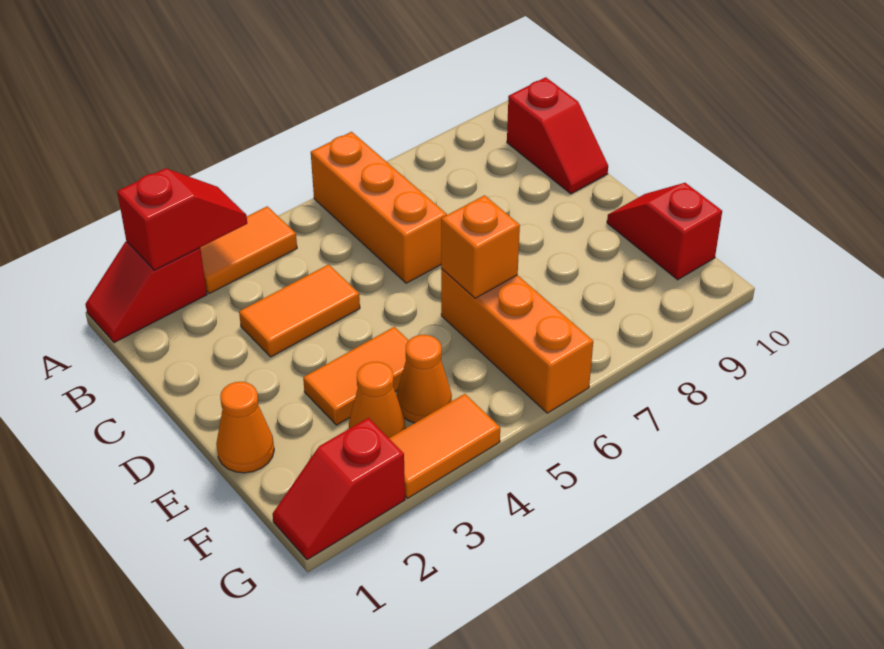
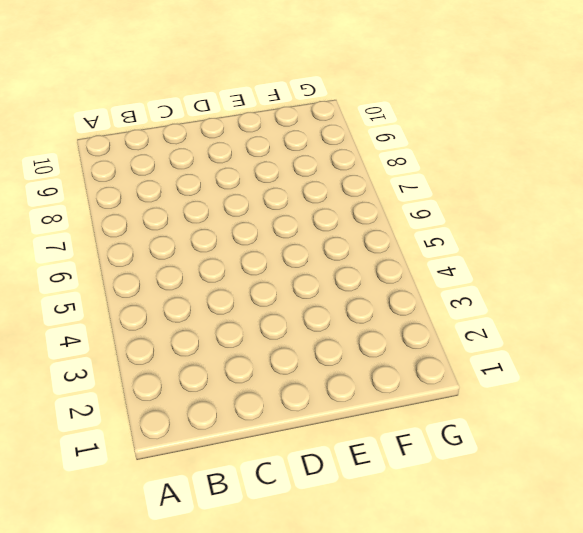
none -> red slope A1:A2 level 1 top 2
none -> orange tile A3:A4 level 1
none -> orange brick A6:C6 level 1

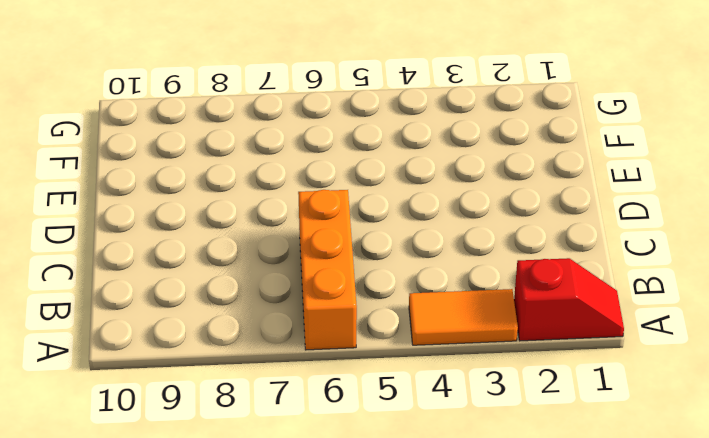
none -> red slope B10:C10 level 1 top B
none -> orange tile C3:C4 level 1
none -> orange cone E1 level 1

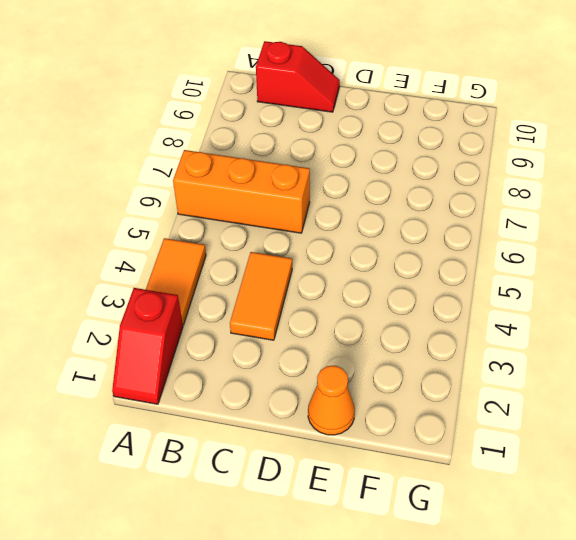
none -> orange tile E3:E4 level 1
none -> orange brick E6:G6 level 1
none -> red slope E10:F10 level 1 top F

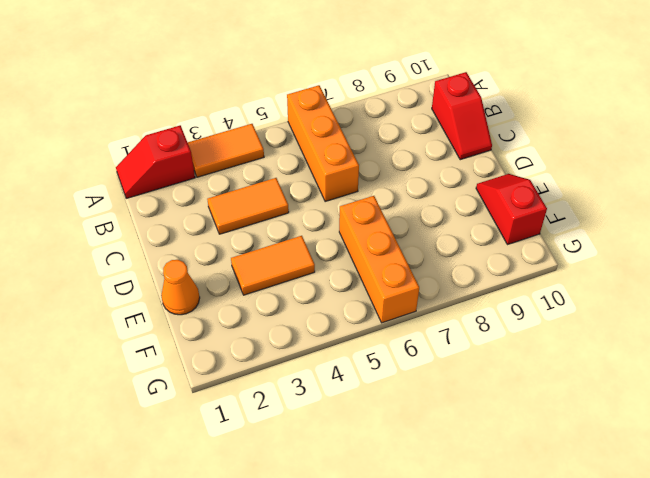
none -> orange cone F3 level 1
none -> orange cone F4 level 1
none -> red slope G1:G2 level 1 top 2

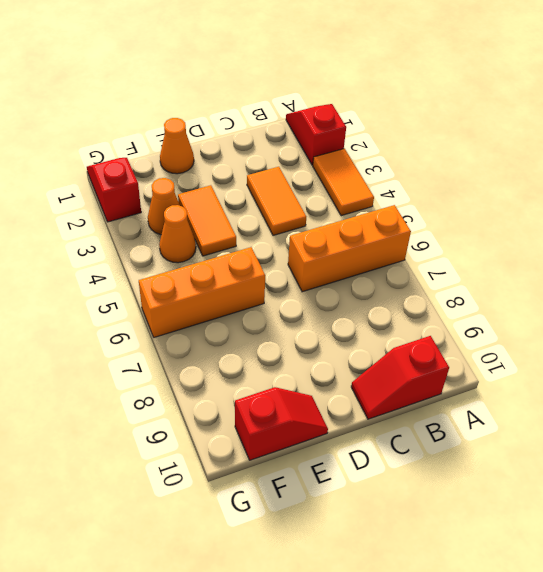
none -> orange tile G3:G4 level 1
none -> red slope A2:A3 level 2 top 2
none -> orange brick E6 level 2

